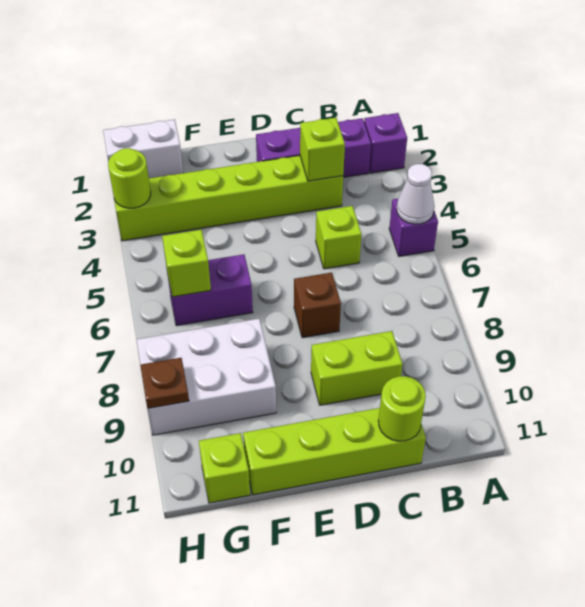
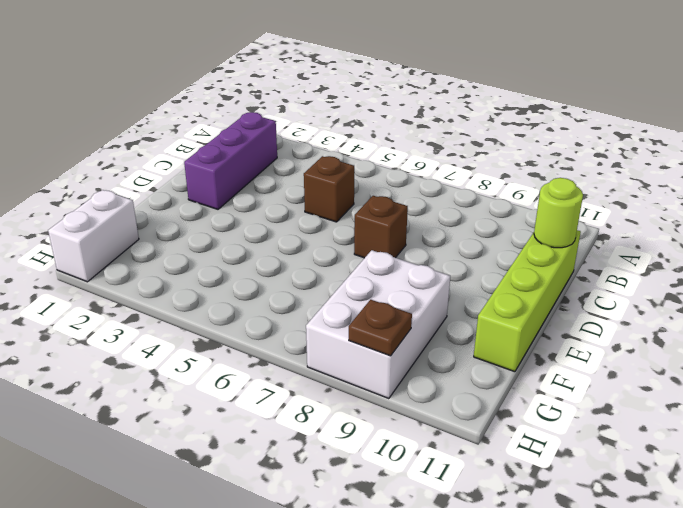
brown brick C5 level 1 -> lime brick C5 level 1
none -> purple brick A2 level 1
none -> purple brick A5 level 1
none -> lime brick C3:H3 level 1

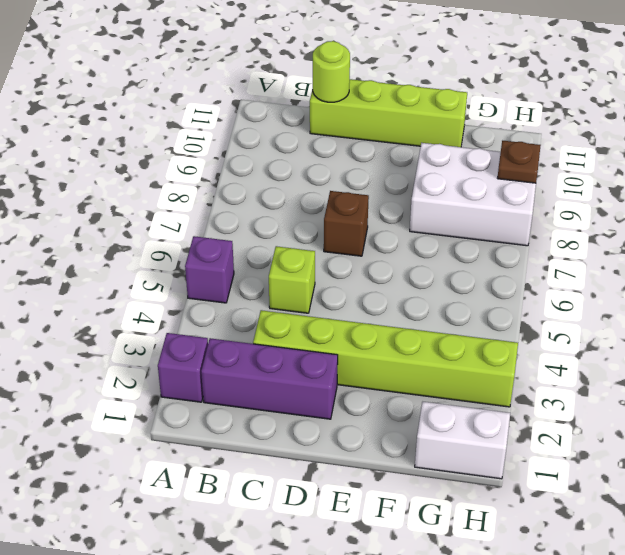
none -> lime brick C9:D9 level 1
none -> purple brick F6:G6 level 1
none -> lime brick G11 level 1

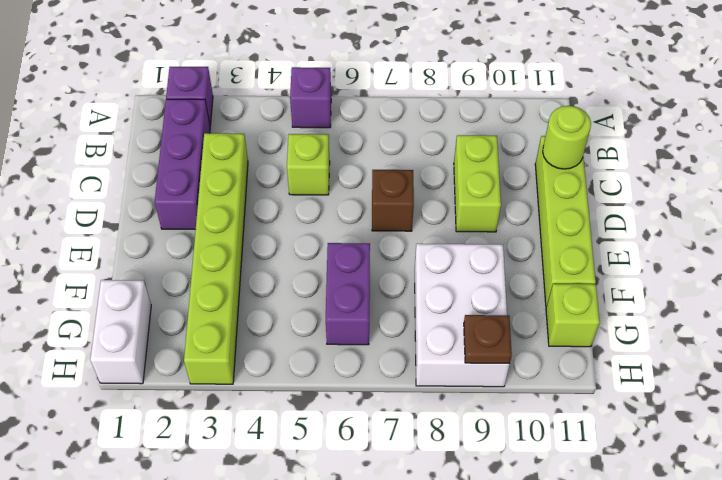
none -> white cone A5 level 2
none -> lime brick C3 level 2
none -> lime brick G6 level 2

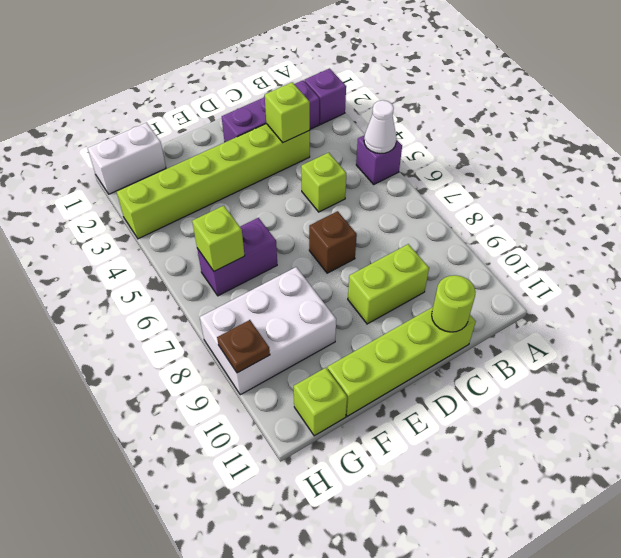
none -> lime round brick H3 level 2

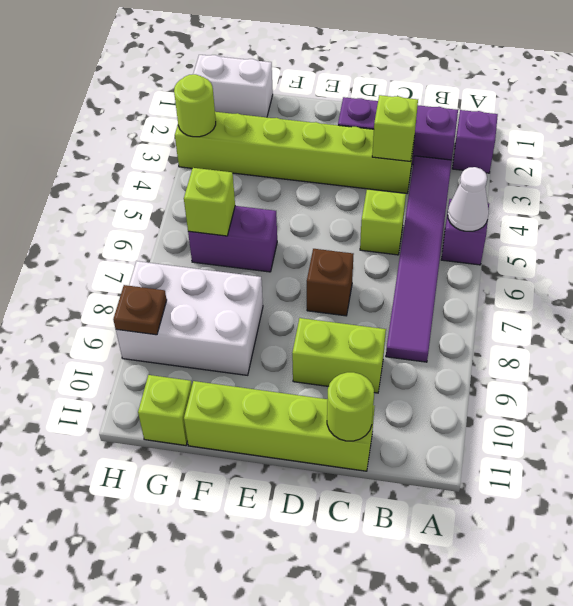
purple tile B3:B8 level 1 -> none

